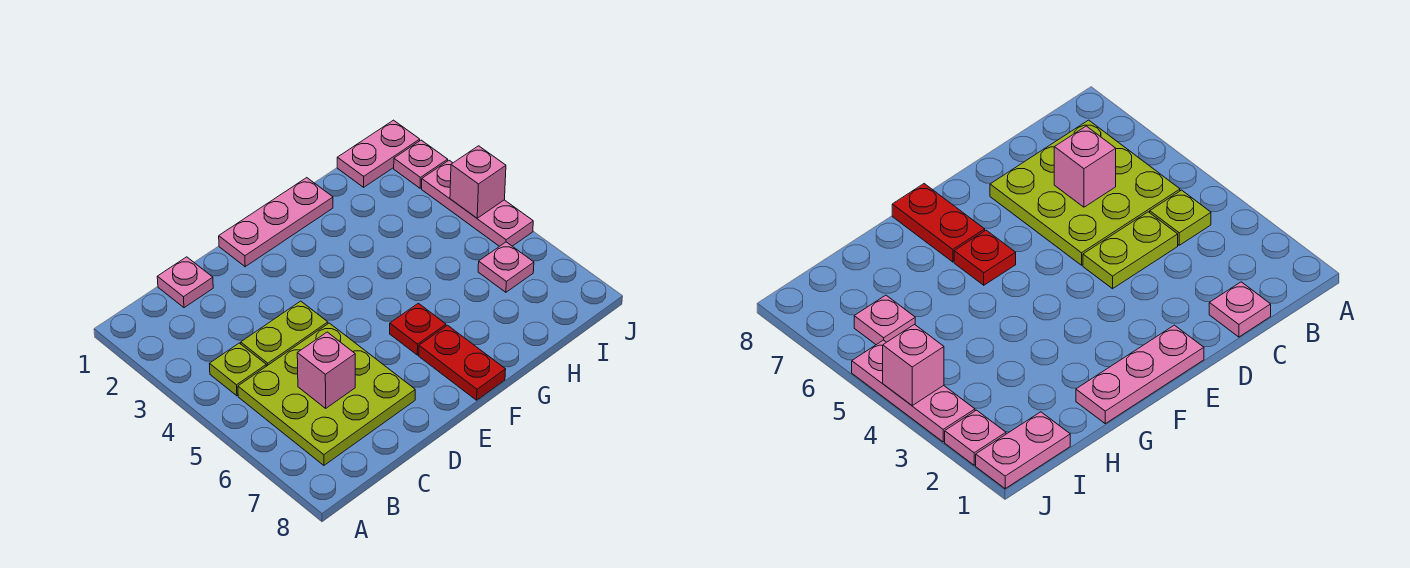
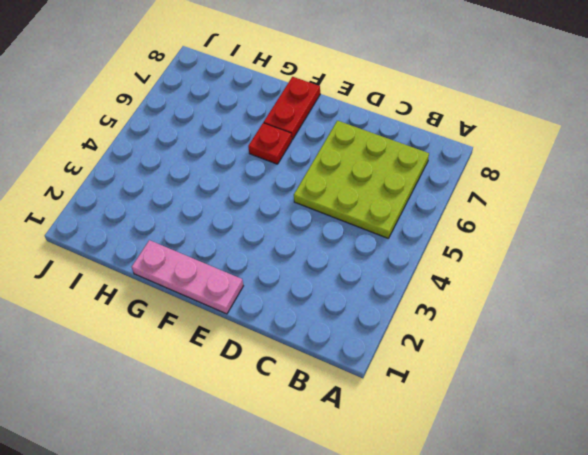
none -> lime plate B4 level 1
none -> pink plate C1 level 1
none -> lime plate C4:D4 level 1

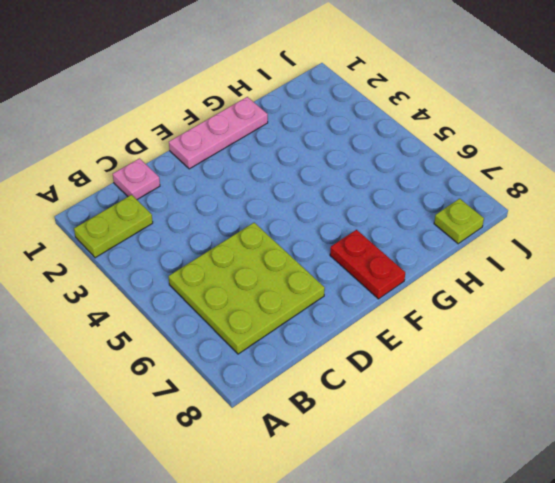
lime plate A2:B2 level 1 -> lime plate C4:D4 level 1
lime plate I8 level 1 -> lime plate B4 level 1
none -> red plate F6 level 1
none -> pink plate I1:J1 level 1
none -> pink plate I6 level 1

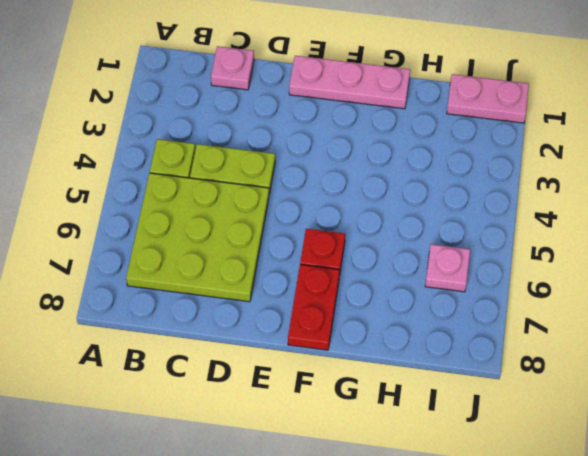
none -> pink plate J2 level 1
none -> pink plate J3:J5 level 1
none -> pink brick C6 level 2

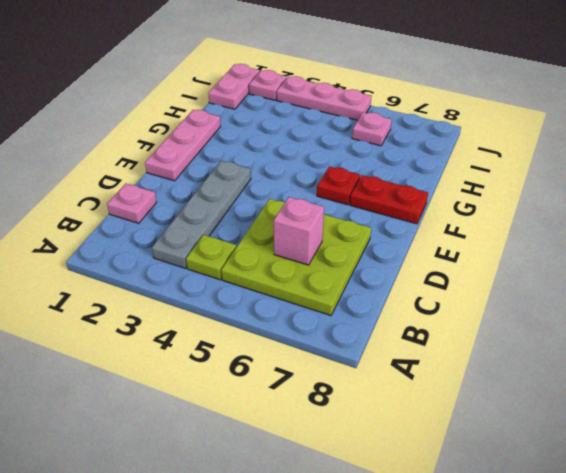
grey plate B3:E3 level 1 -> none
none -> lime plate C4:D4 level 1
none -> pink brick J4 level 2

